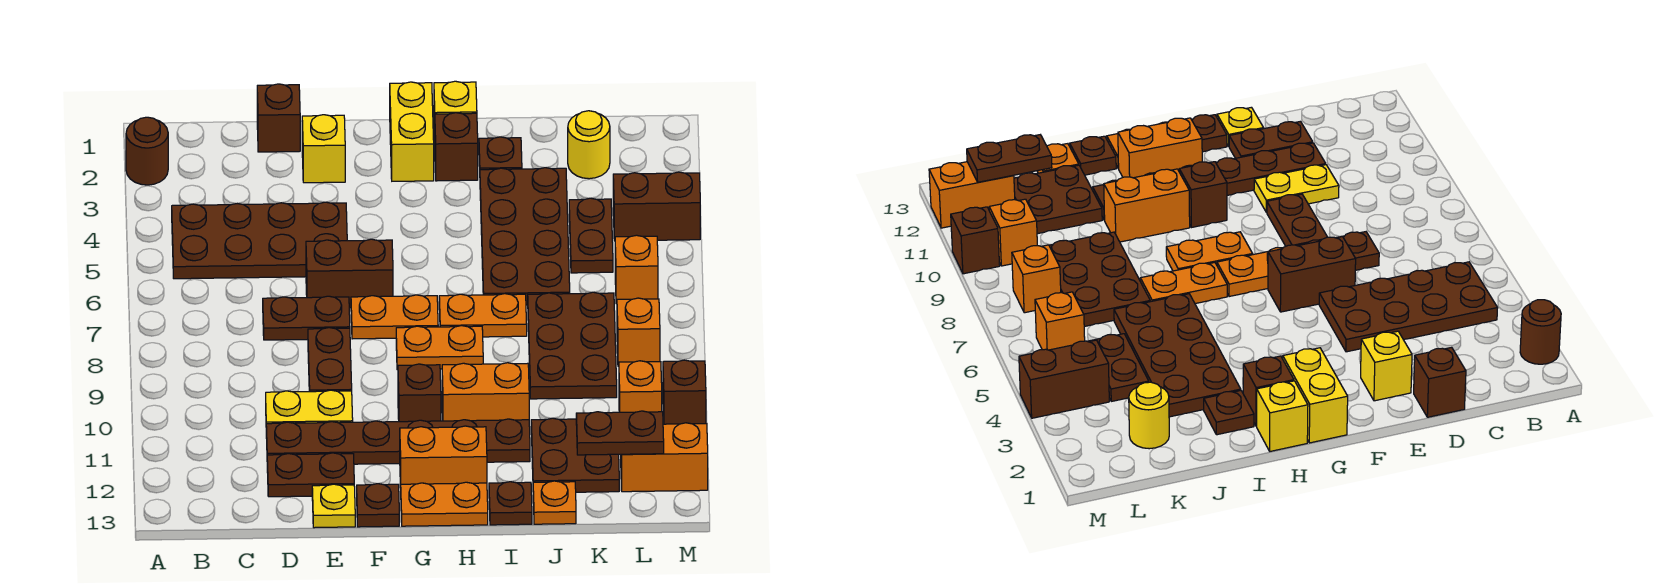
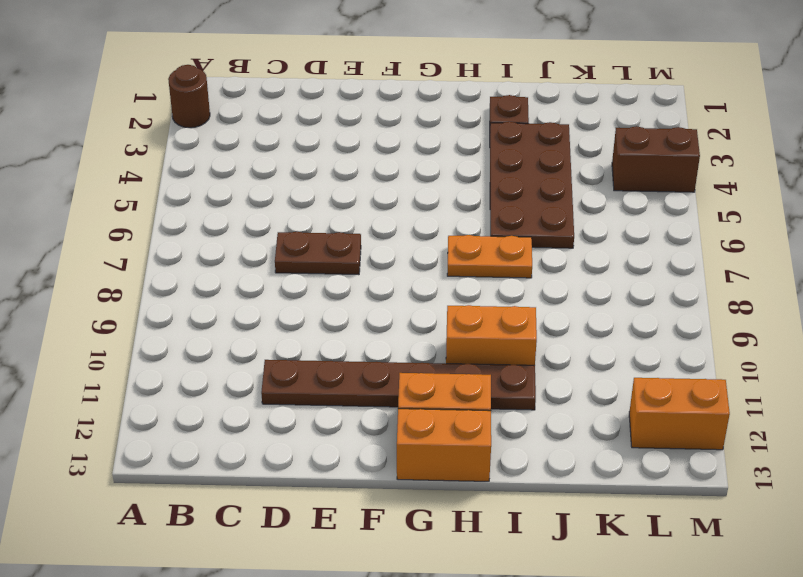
orange brick G13:H13 level 1 -> orange plate G13:H13 level 1
none -> brown plate B4:E5 level 1
none -> brown brick D1 level 1
none -> yellow plate D10:E10 level 1
none -> brown plate D12:E12 level 1

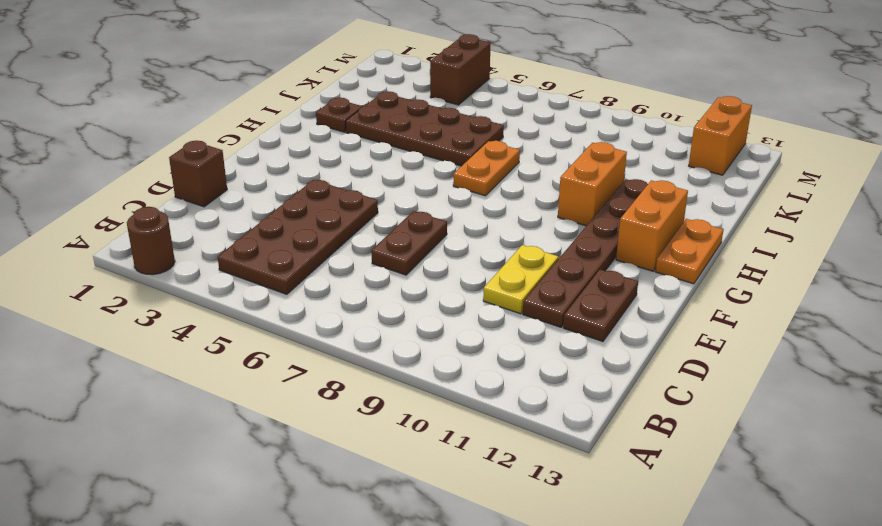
none -> yellow brick E2 level 1
none -> brown brick E6:F6 level 1
none -> brown plate E8:E9 level 1
none -> yellow plate E13 level 1

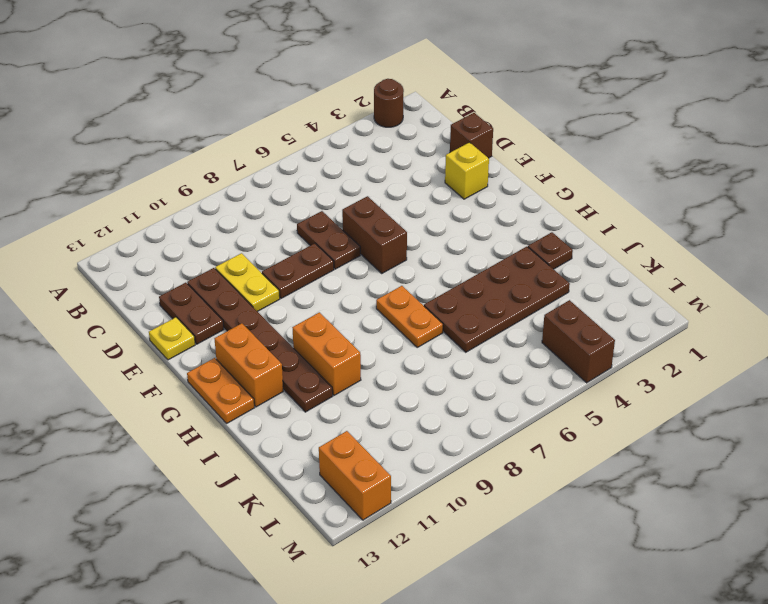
none -> brown plate B4:E5 level 1
none -> orange plate F7:G7 level 1
none -> brown plate F13 level 1
none -> yellow brick G1:G2 level 1

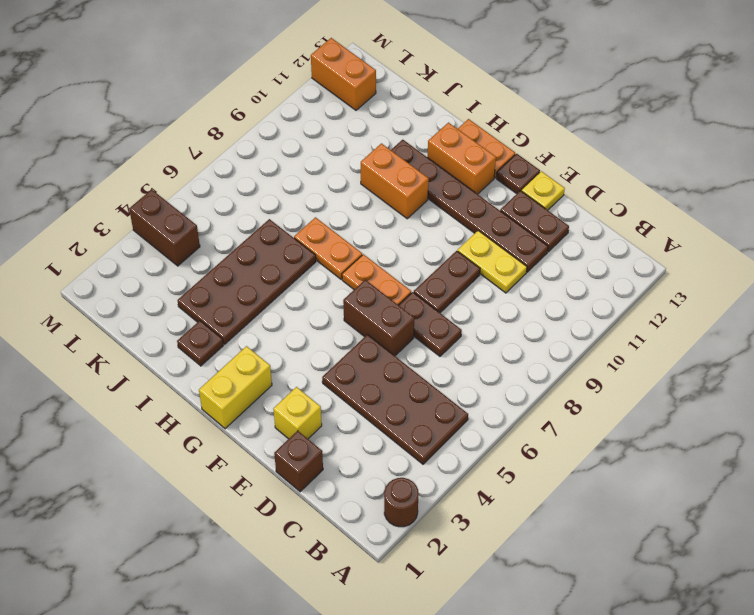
none -> orange plate G8:H8 level 1
none -> brown brick G10 level 1
none -> yellow brick H1 level 1
none -> brown brick H2 level 1

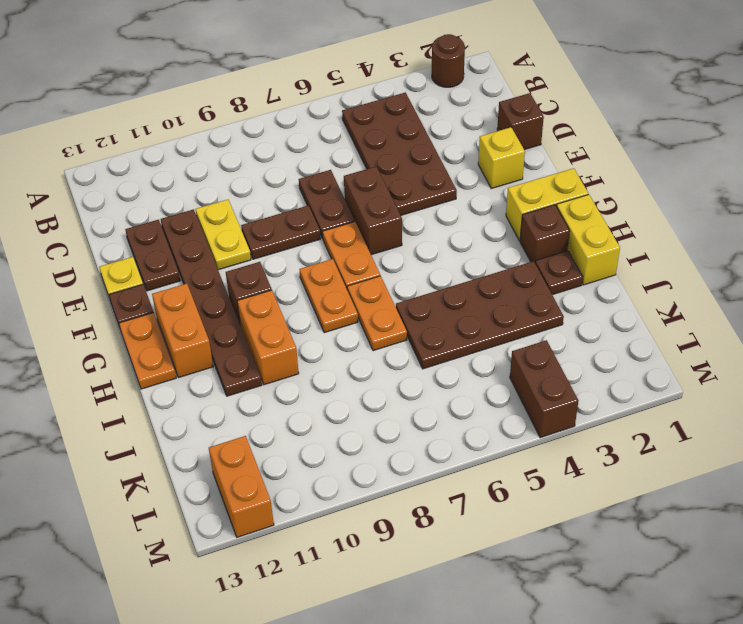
yellow brick H1:I1 level 1 -> yellow brick H1 level 1
none -> brown plate I13 level 1
none -> brown plate J7:K9 level 1
none -> brown plate J11:K12 level 1
none -> orange plate J13 level 1

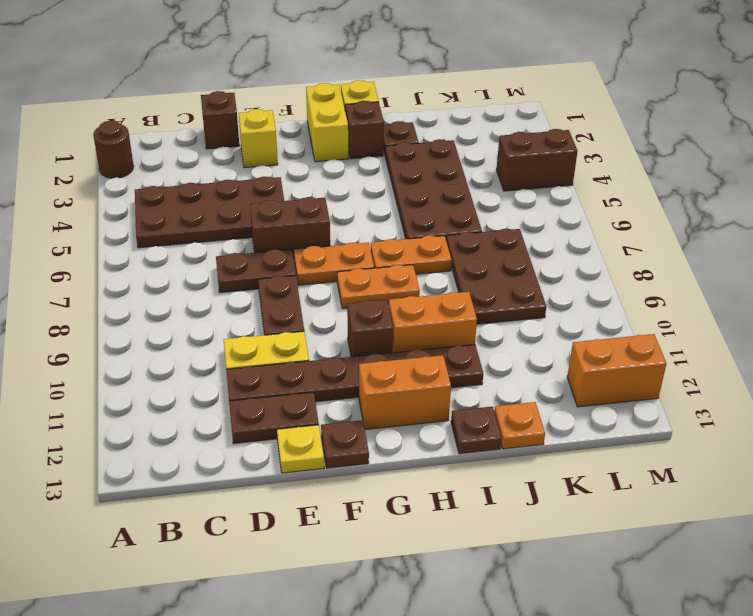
none -> orange plate G13:H13 level 1
none -> brown plate J11:K12 level 1
none -> yellow round brick K2 level 1
none -> brown plate K4:K5 level 1

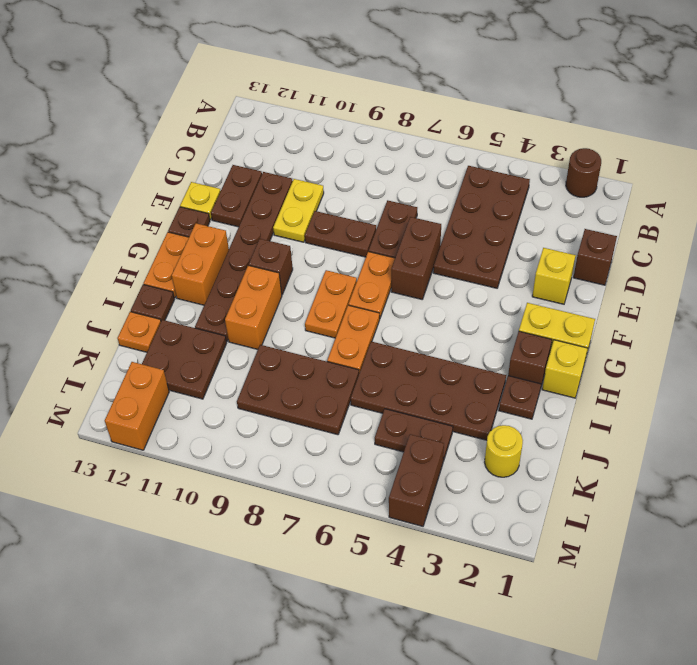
none -> orange brick L6 level 1
none -> orange brick L8 level 1
none -> orange brick L10 level 1
none -> brown brick M10 level 1

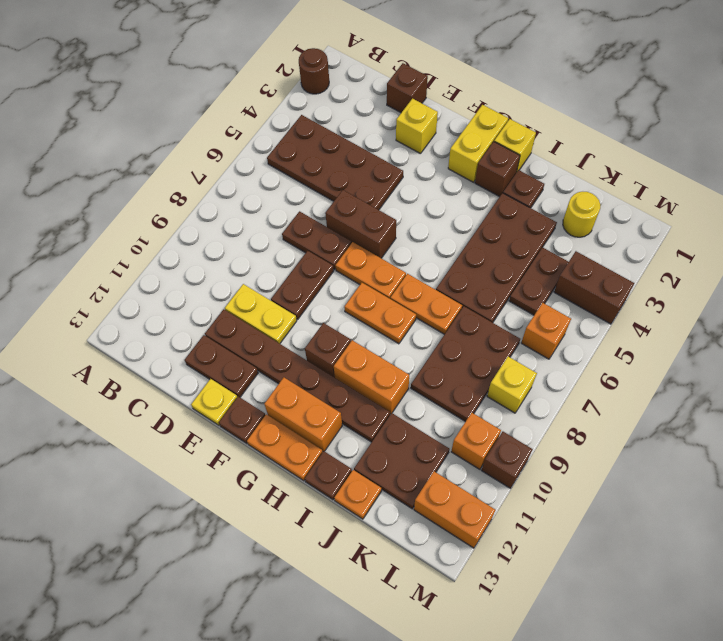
yellow brick L8 level 1 -> orange brick L8 level 1
none -> brown plate K12:L12 level 2

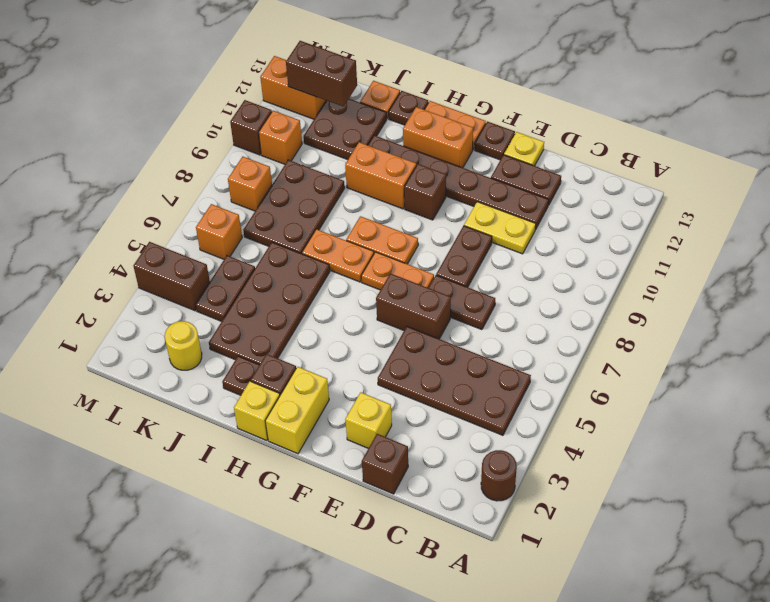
brown brick K12:L12 level 2 -> brown plate K12:L12 level 2

